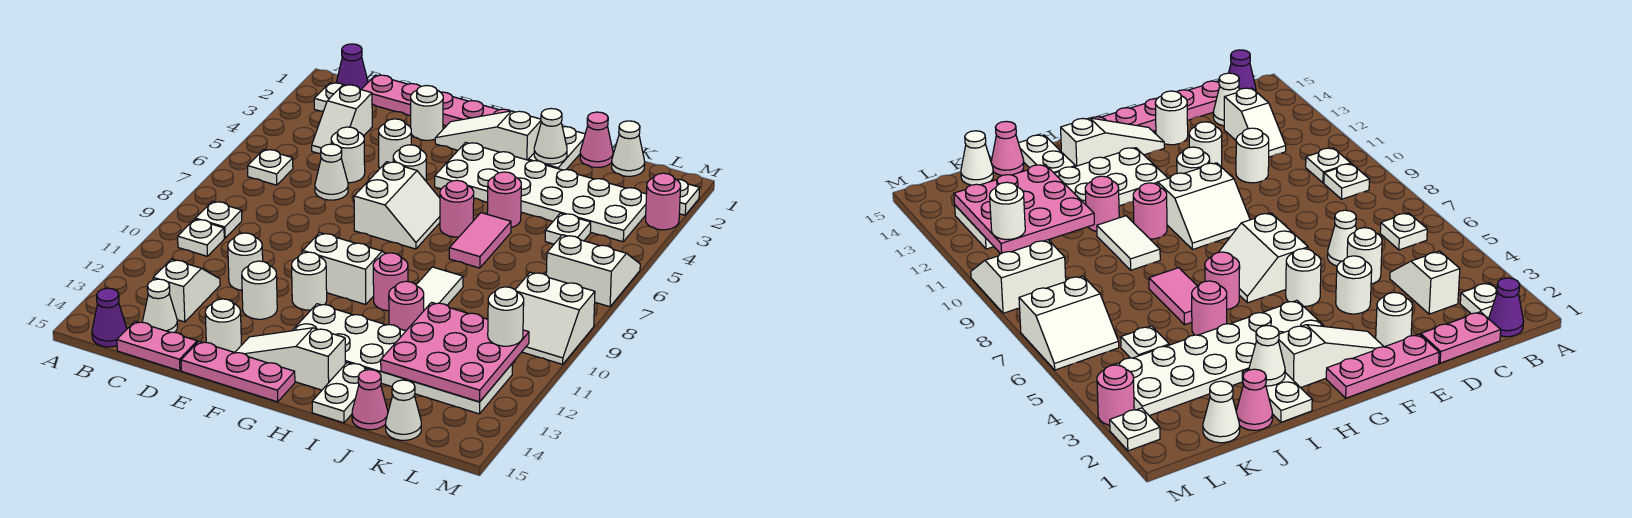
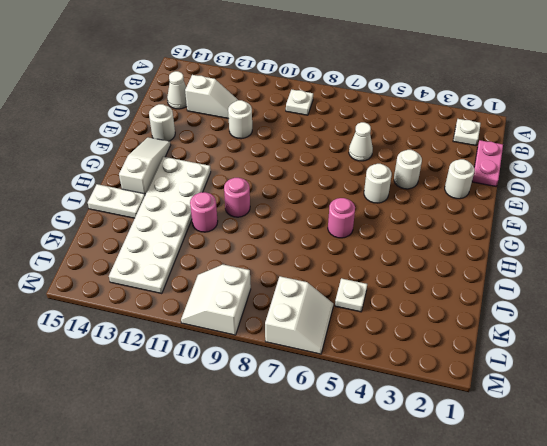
none -> purple cone B1 level 1
none -> white plate B6 level 1
none -> white plate B10 level 1
none -> purple cone B15 level 1

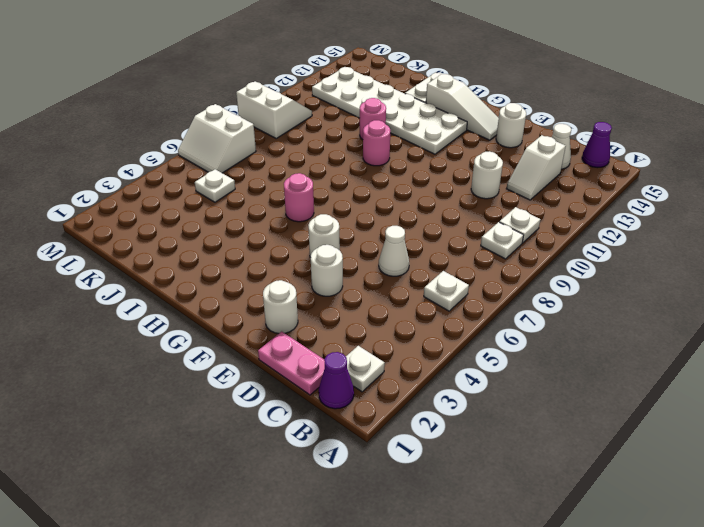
none -> white slope C3:C4 level 1 top 3
none -> pink plate C15:D15 level 1
none -> white round brick D5 level 1
none -> pink plate E1:G1 level 1

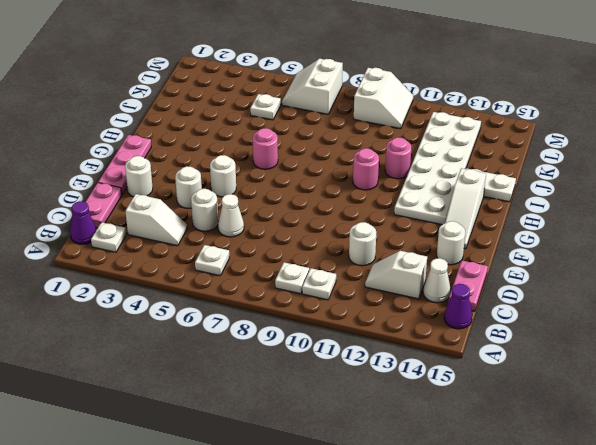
none -> white round brick E12 level 1
none -> pink plate E15:G15 level 1
none -> white slope F2:H2 level 1 top H
none -> white slope F6:G7 level 1 top F

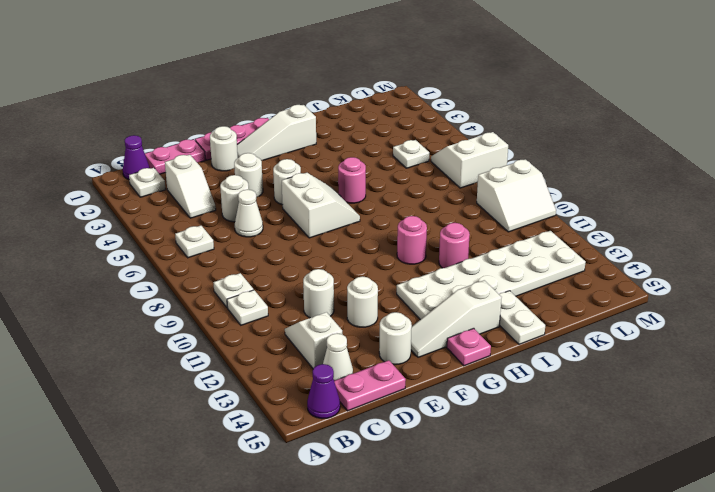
pink plate G15 level 1 -> pink plate E15:G15 level 1
none -> white slope F9:G10 level 1 top 10
none -> white round brick F11 level 1
none -> white plate G3:L4 level 1
none -> white plate I1:I2 level 1

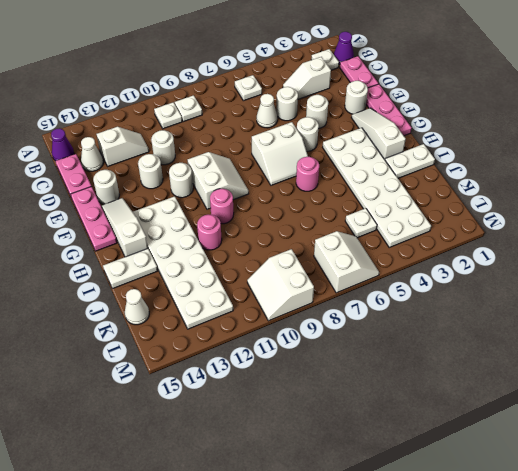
none -> pink round brick I5 level 1
none -> pink tile I6:I7 level 1
none -> white tile I9:I10 level 1
none -> pink cone J1 level 1

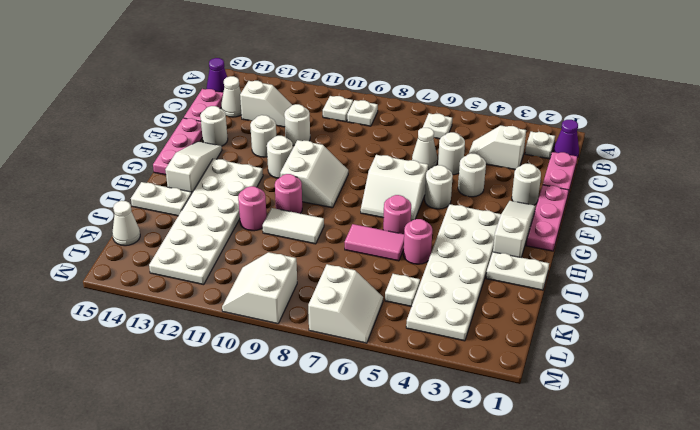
none -> pink cone J1 level 1
none -> pink cone J15 level 1
none -> white cone K1 level 1
none -> white plate M2 level 1

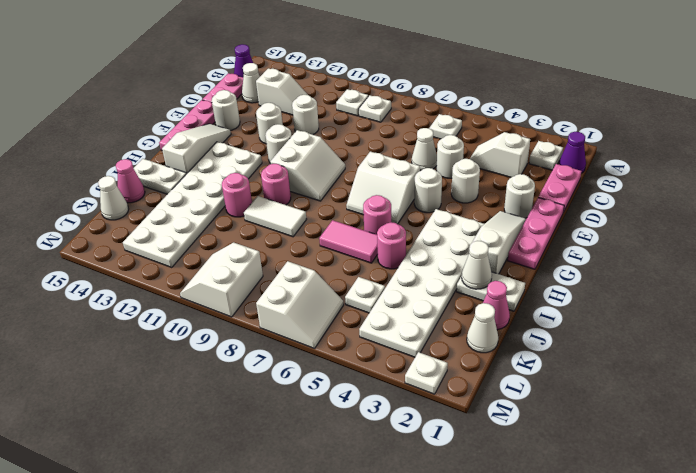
none -> pink round brick M3 level 1
none -> pink plate J11:L13 level 2
none -> white round brick L11 level 3

